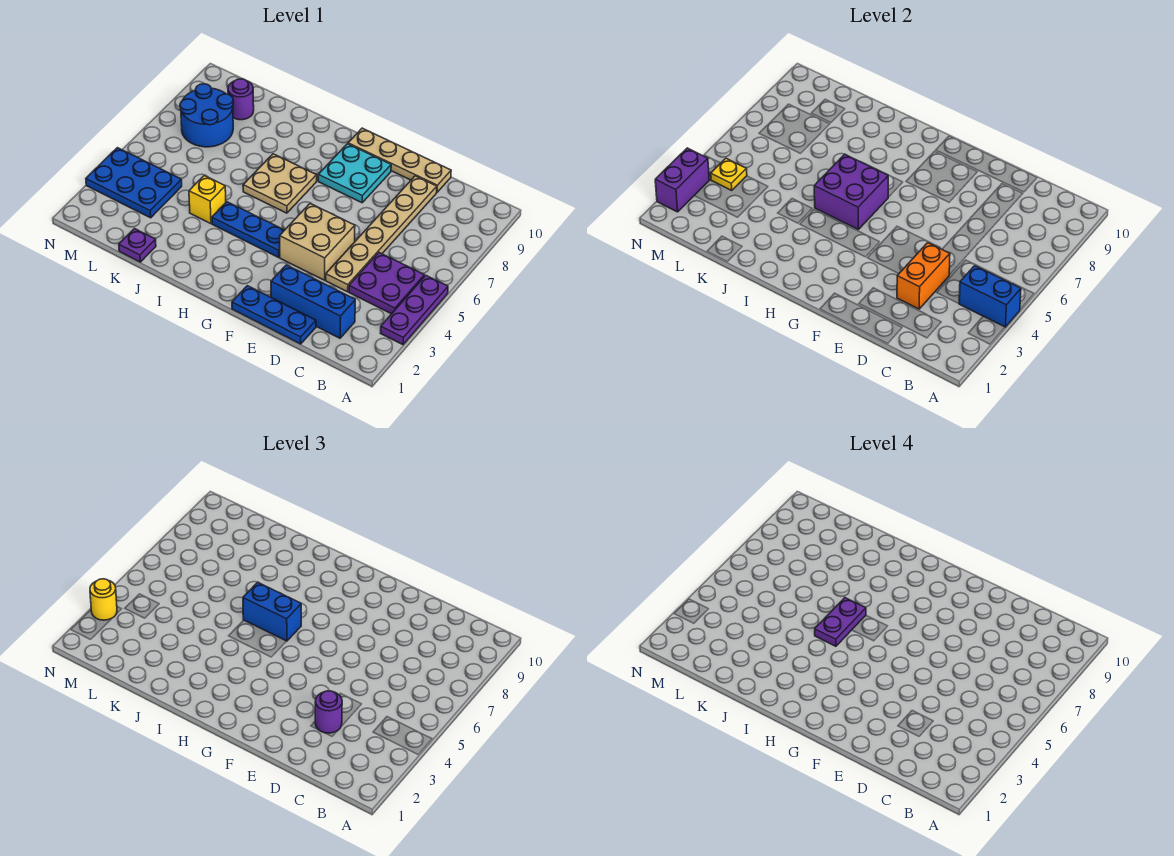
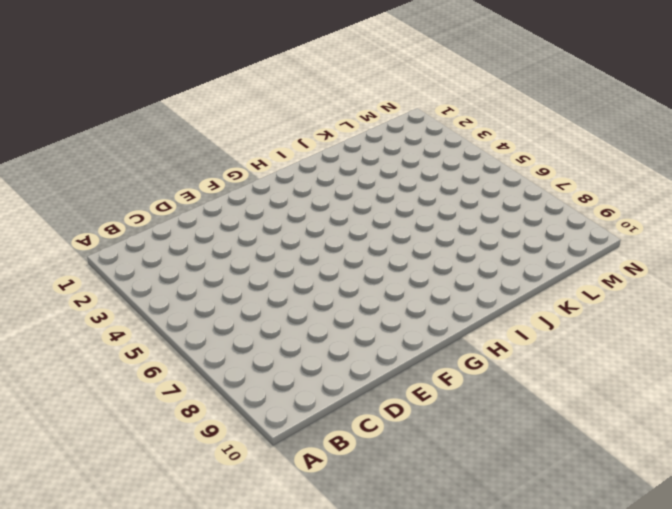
none -> purple plate A3:A5 level 1
none -> purple plate B4:C5 level 1
none -> blue brick C2:E2 level 1

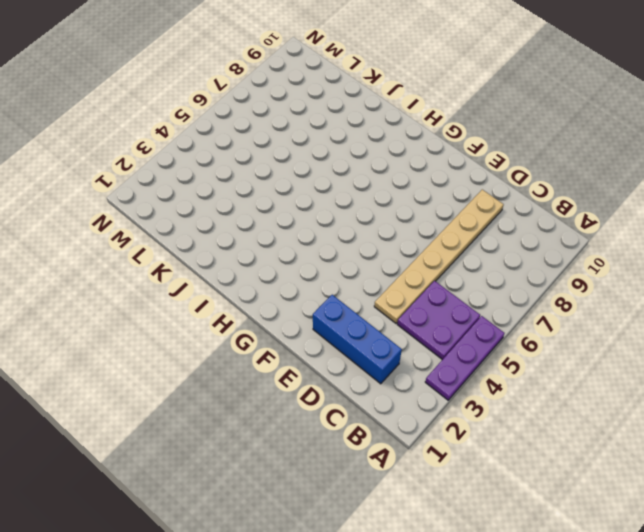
none -> blue plate D1:F1 level 1
none -> tan plate D10:G10 level 1
none -> tan brick E4:F5 level 1

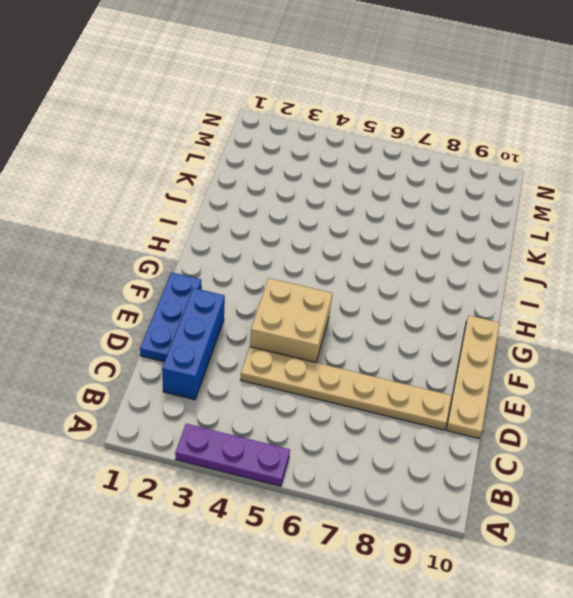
none -> purple plate B4:C5 level 1
none -> cyan plate F8:G9 level 1
none -> blue plate G4:I4 level 1

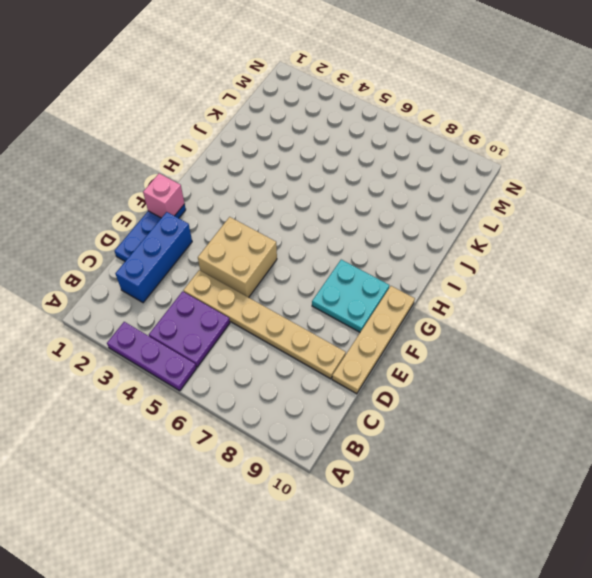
pink brick F1 level 2 -> none
none -> blue plate G4:I4 level 1
none -> tan plate H6:I7 level 1
none -> yellow brick J4 level 1

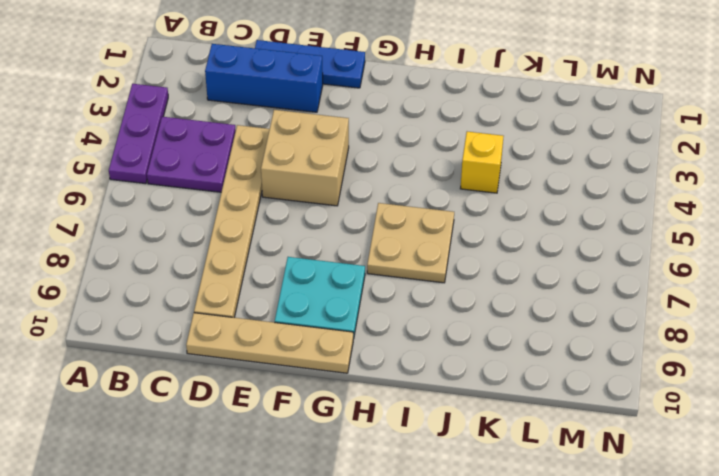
none -> blue plate G4:I4 level 1
none -> purple plate K1 level 1
none -> blue plate L3:N4 level 1

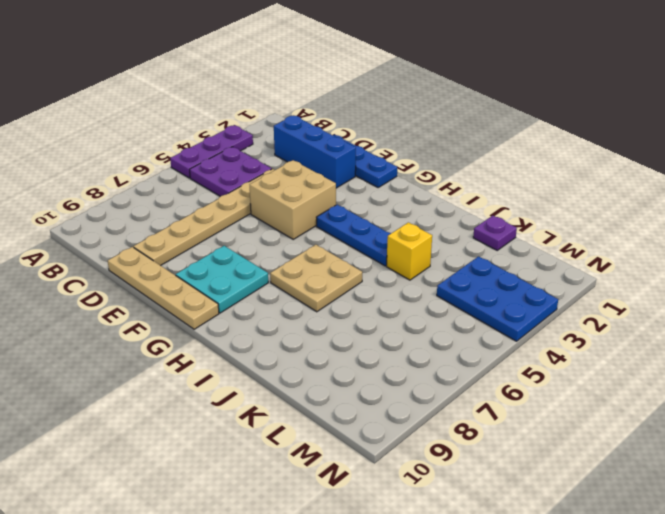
none -> blue round brick L7:M8 level 1
none -> purple round brick L9 level 1
none -> blue brick A4:B4 level 2

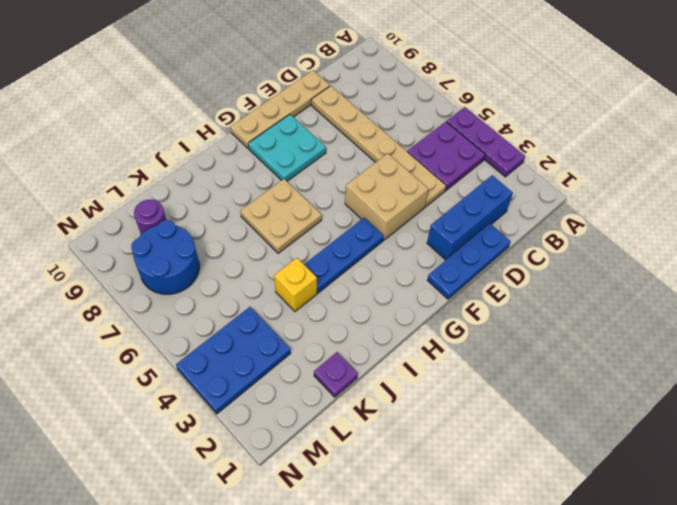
none -> blue brick A4:B4 level 2
none -> orange brick D3:D4 level 2
none -> purple brick H5:I6 level 2

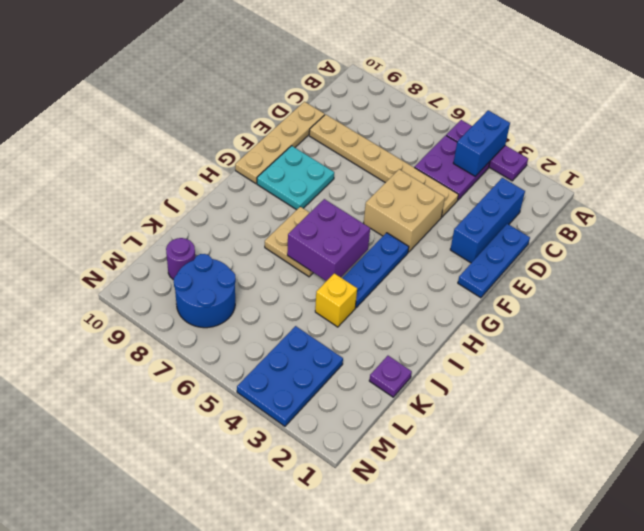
none -> orange brick D3:D4 level 2
none -> yellow plate M4 level 2
none -> purple brick N2:N3 level 2

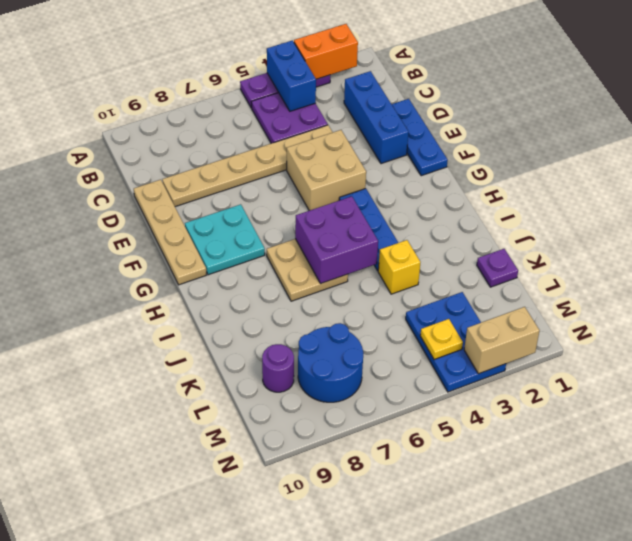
orange brick A2:A3 level 2 -> orange brick D3:D4 level 2
tan brick N2:N3 level 2 -> purple brick N2:N3 level 2
none -> purple round brick D3 level 3
none -> blue brick H6:I6 level 3
none -> yellow round brick N3 level 3

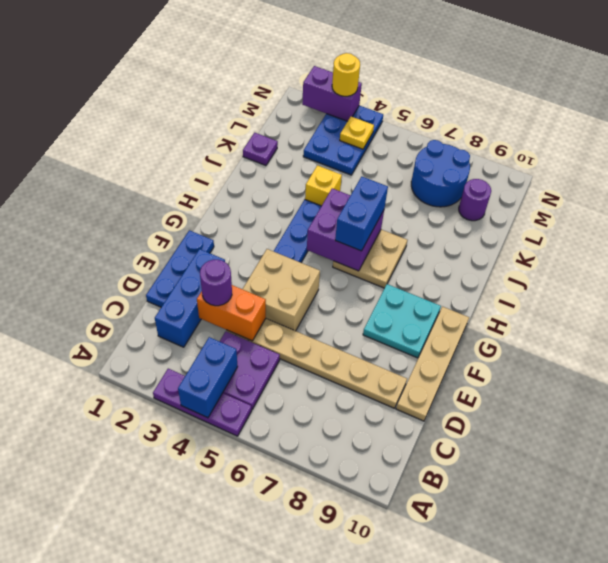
none -> purple plate I5:I6 level 4

